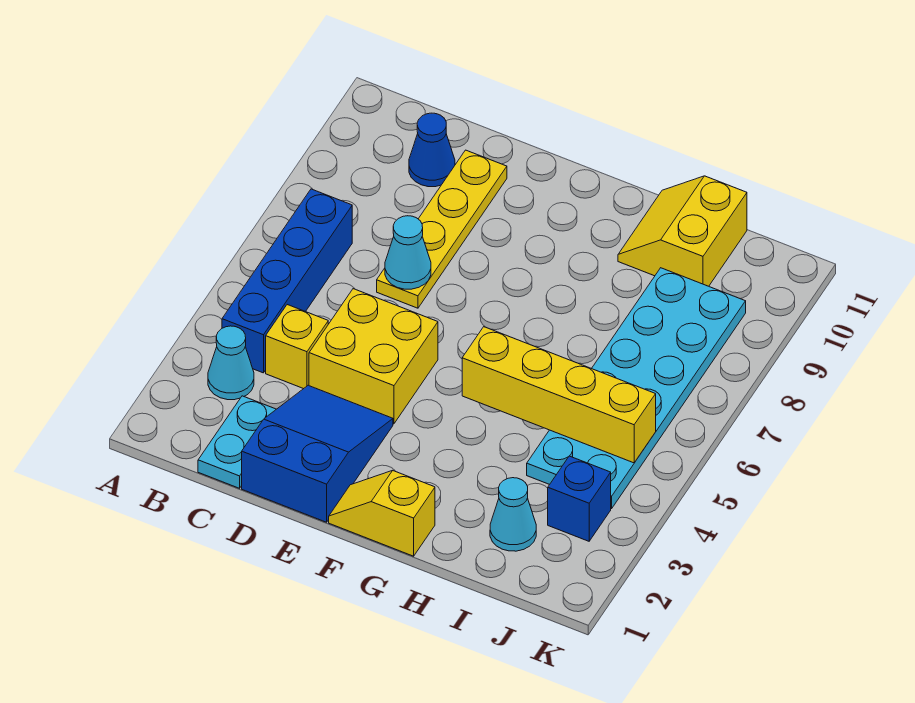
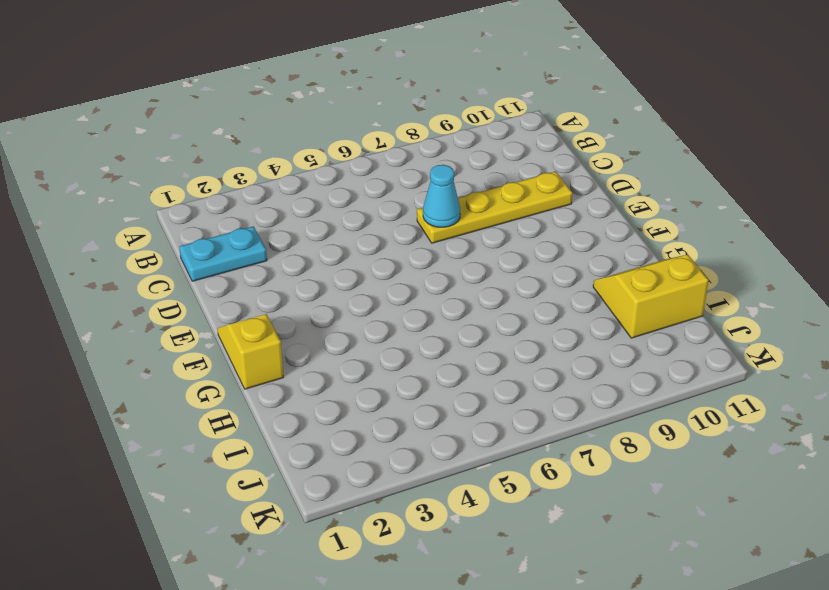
none -> cyan cone B3 level 1
none -> blue brick B4:B7 level 1
none -> yellow brick C4 level 1

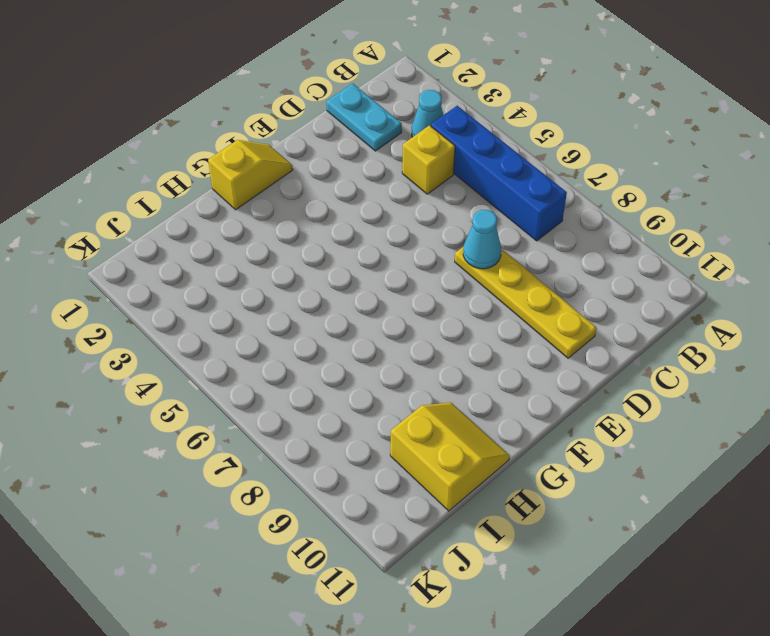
none -> blue cone C10 level 1
none -> blue slope D1:E3 level 1 top 1
none -> yellow brick D4:E5 level 1

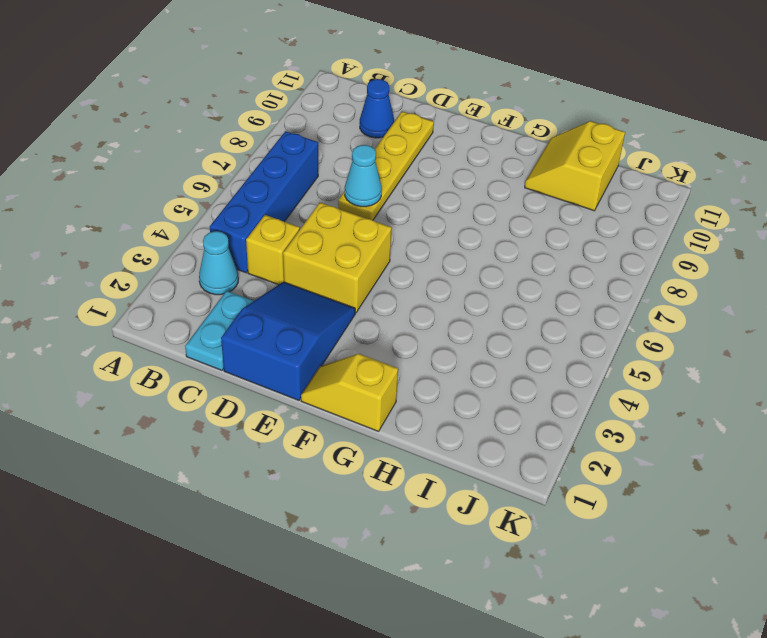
none -> cyan cone I2 level 1
none -> cyan plate I4:J9 level 1
none -> blue brick J3 level 1

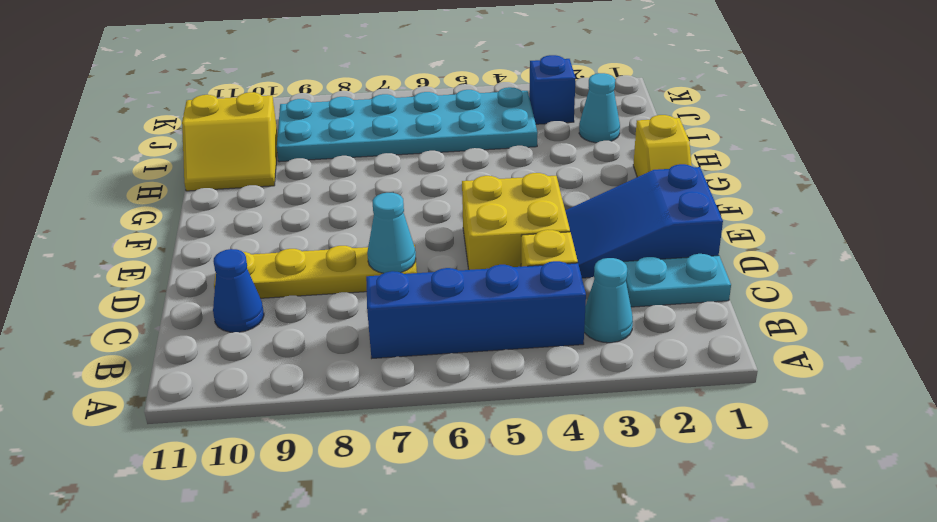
none -> yellow brick G5:J5 level 2

